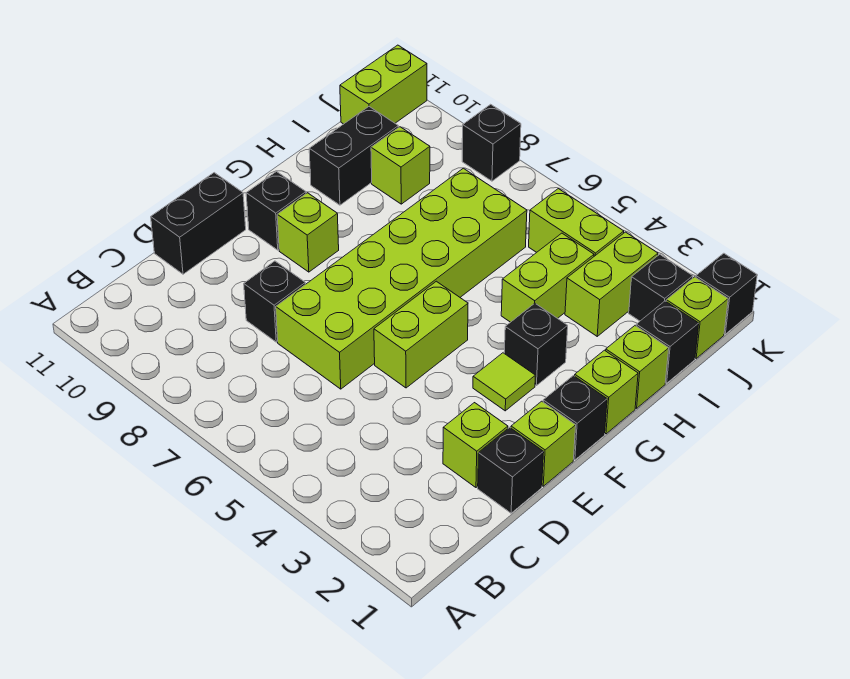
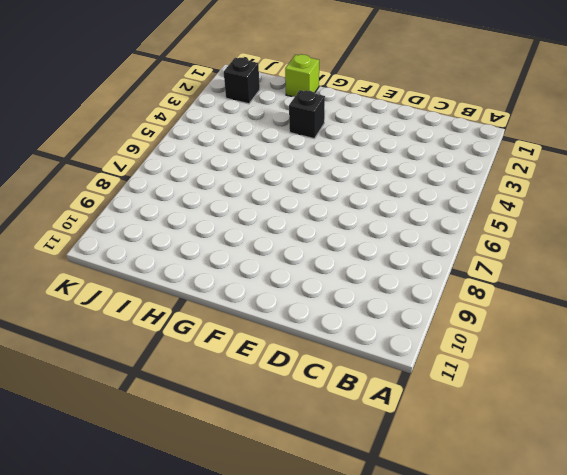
none -> black brick D1 level 1
none -> lime brick D2 level 1
none -> lime brick D6:I7 level 1

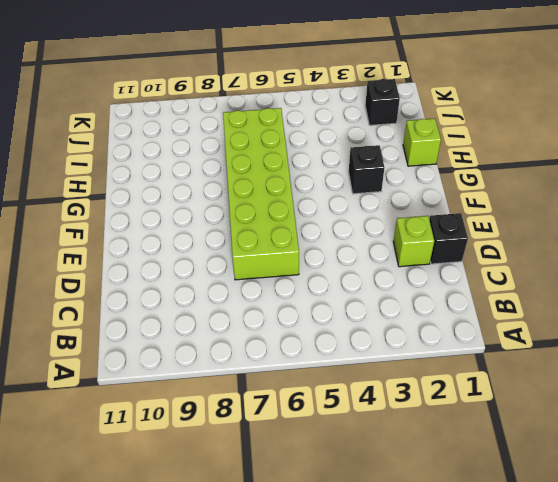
none -> black brick D8 level 1
none -> black brick D11:E11 level 1
none -> lime brick E1 level 1

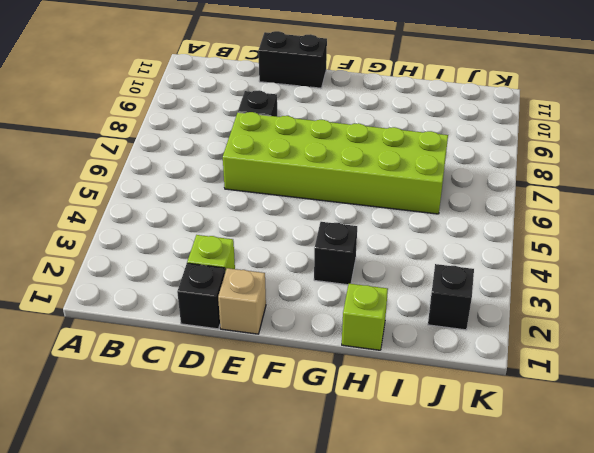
tan brick E1 level 1 -> lime brick E1 level 1
none -> lime brick E5:F5 level 1
none -> black brick F1 level 1
none -> lime tile F3 level 1

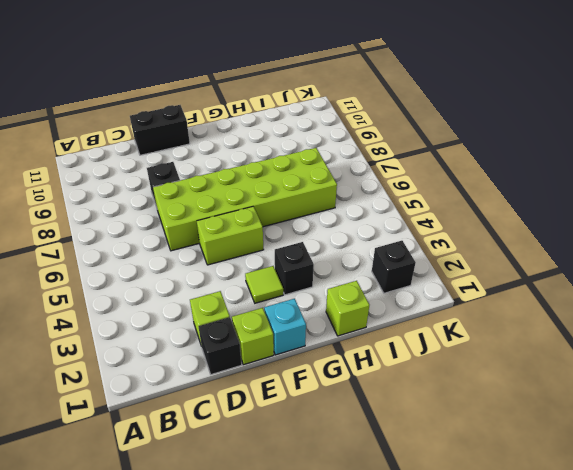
cyan brick F1 level 1 -> black brick F1 level 1
none -> lime brick F9 level 1
none -> black brick F10 level 1
none -> lime brick G1 level 1

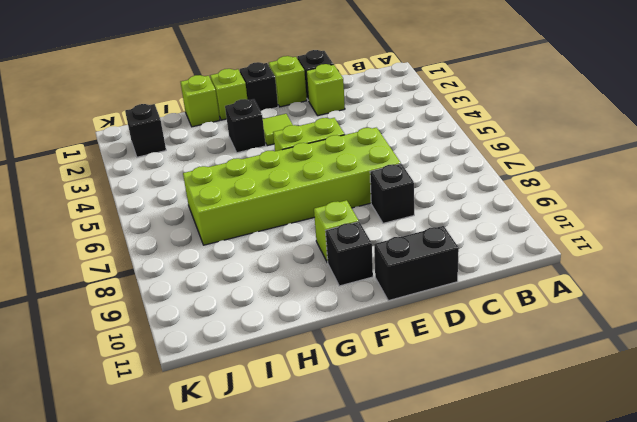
none -> lime brick H4:I4 level 1
none -> black brick H10:I10 level 1
none -> black brick I1 level 1

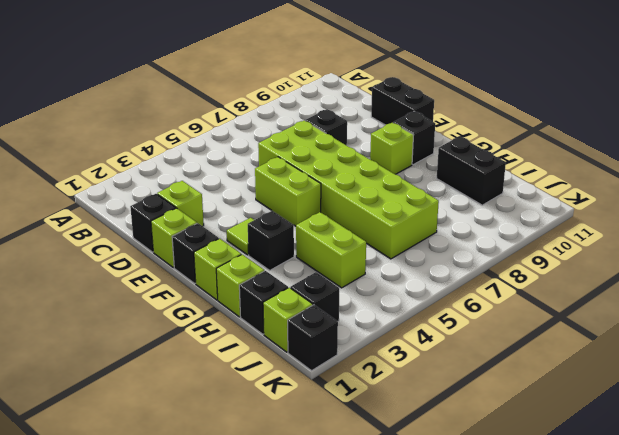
none -> lime brick I3:J3 level 1
none -> lime brick I9 level 1
none -> lime brick J4:J5 level 1

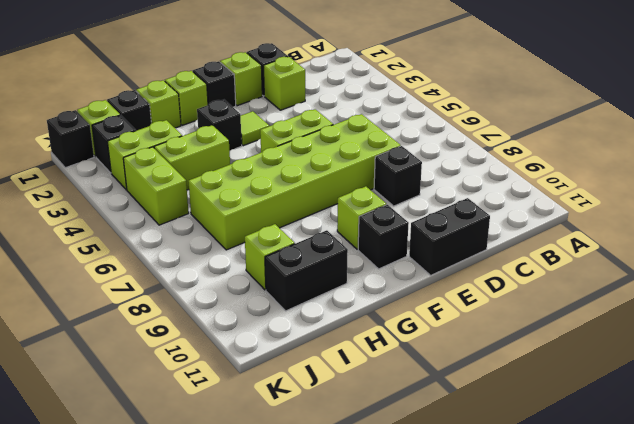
none -> lime brick J11:K11 level 1
none -> black brick K8 level 1

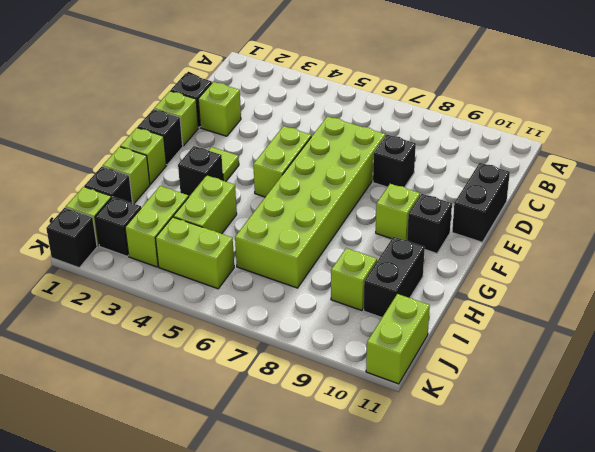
none -> black brick K8 level 1

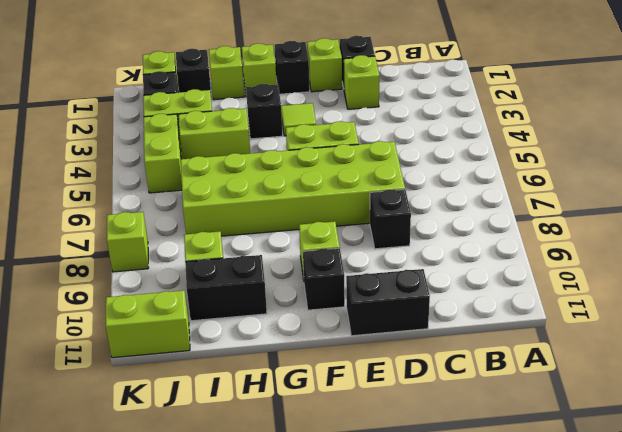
lime brick K8 level 1 -> black brick K8 level 1
none -> black brick K1 level 1

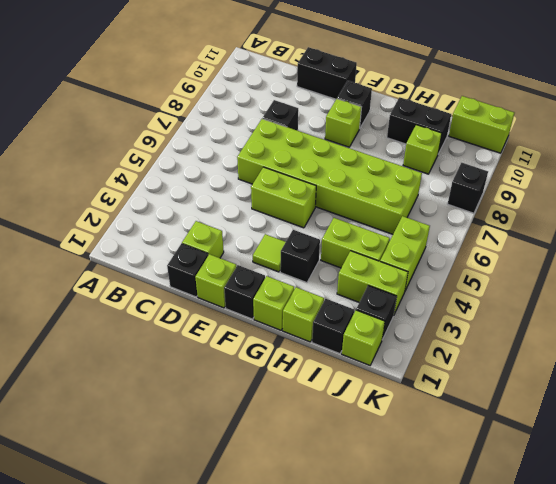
none -> black brick K1 level 1

